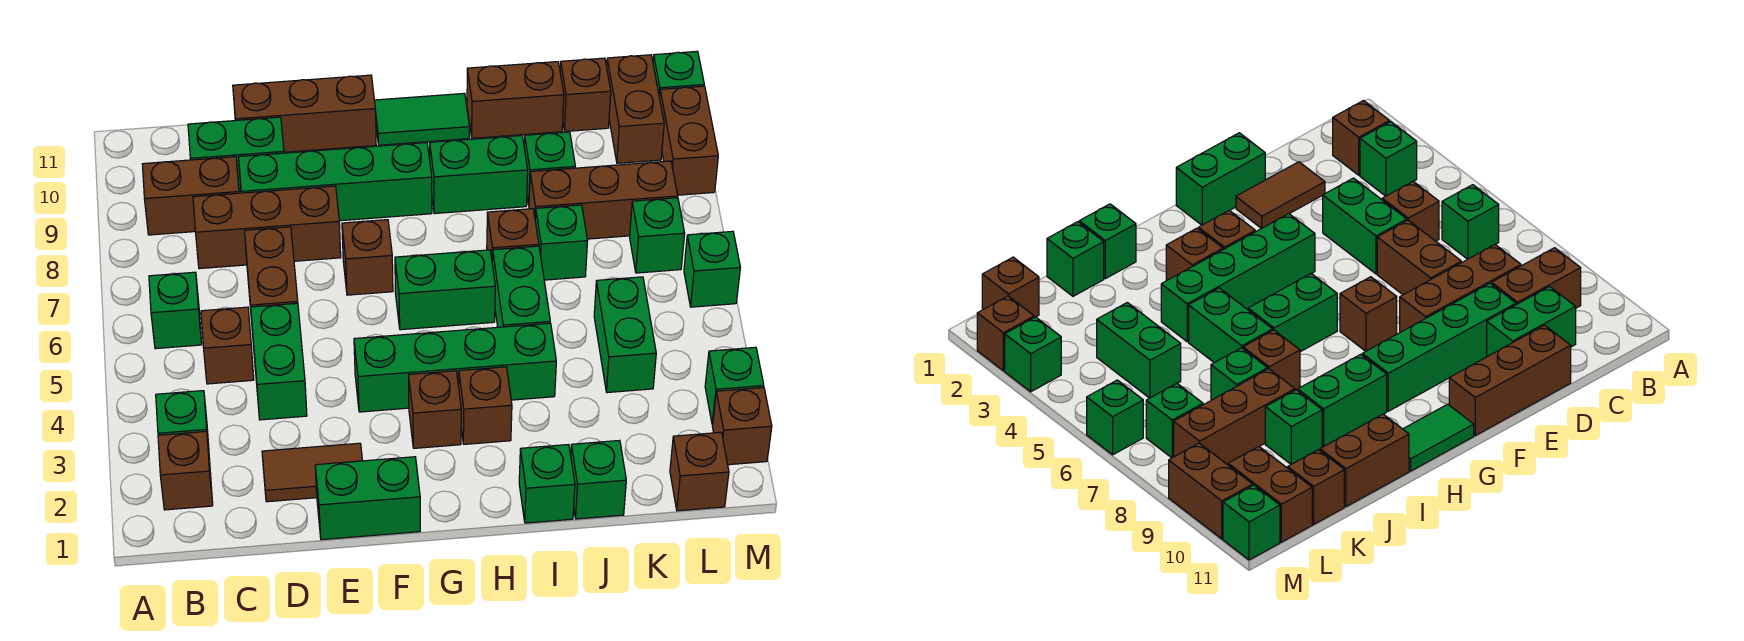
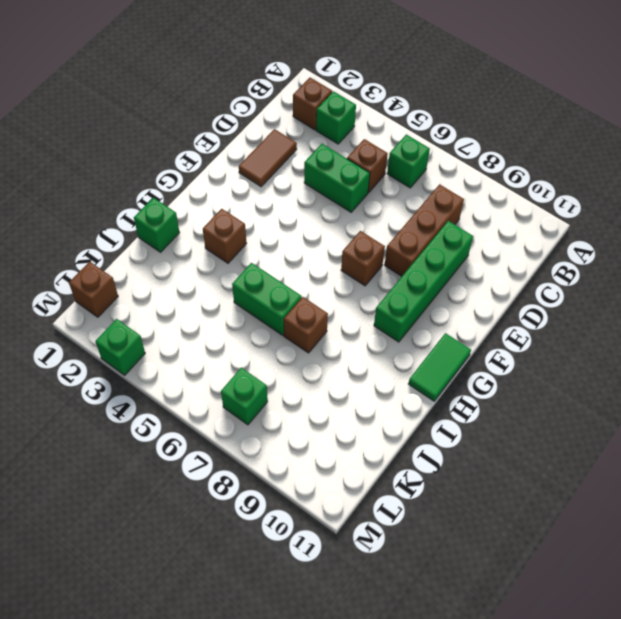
none -> brown brick B9:C9 level 1
none -> green brick C10:D10 level 1
none -> brown brick D6:D7 level 1
none -> brown brick D11:F11 level 1

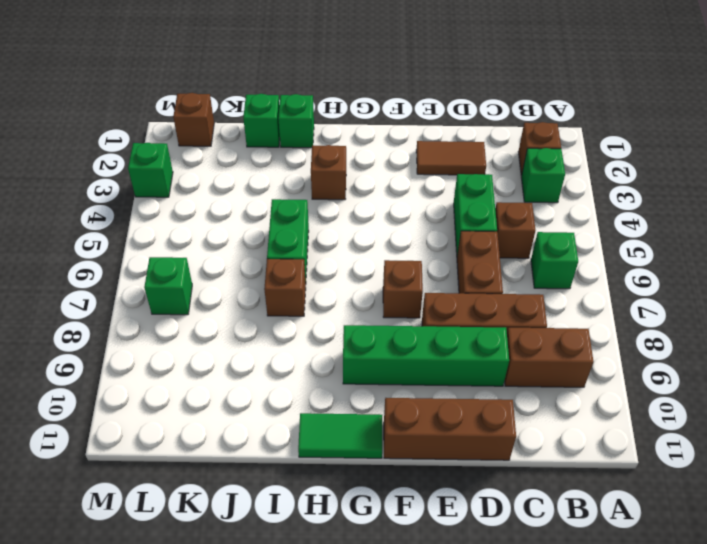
none -> green brick C10:D10 level 1
none -> green brick E1:F1 level 1
none -> green brick F4:I4 level 1
none -> brown brick G3 level 1

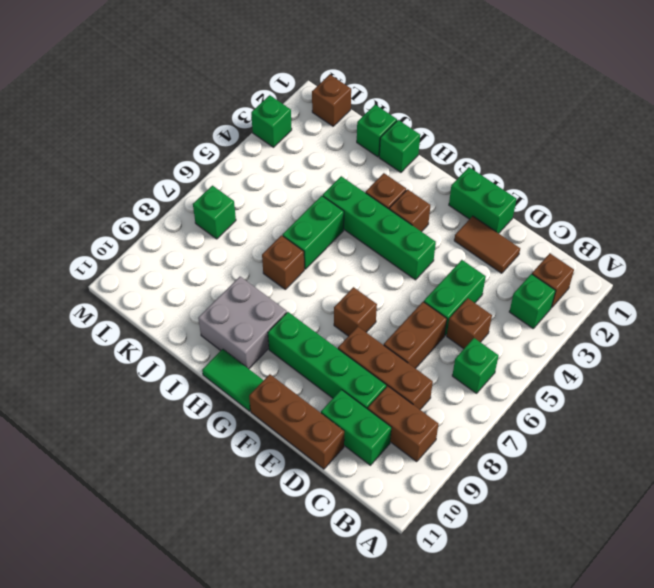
grey brick H9:I10 level 1 -> green brick H9:I9 level 1
none -> green brick G6:H6 level 1
none -> brown brick I11:J11 level 1
none -> green brick J7 level 1
none -> brown brick J8:L8 level 1

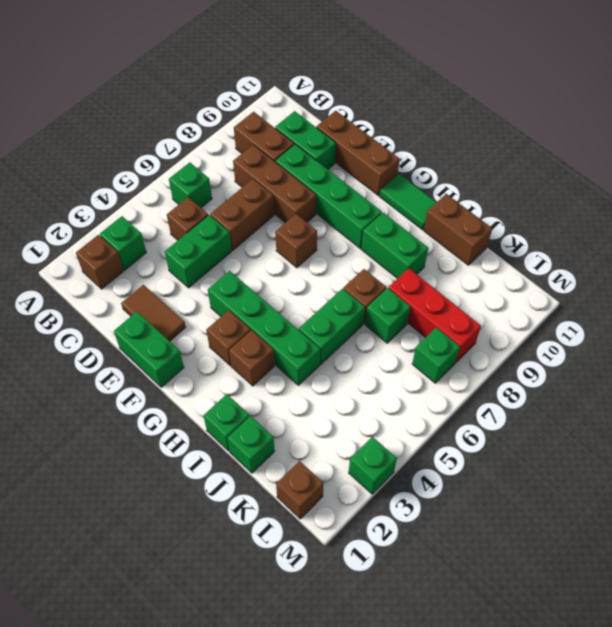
red brick J8:L8 level 1 -> brown brick J8:L8 level 1
none -> green brick G6:H6 level 1
none -> green brick J9 level 1
none -> green brick K4:K5 level 1
none -> brown brick K11 level 1

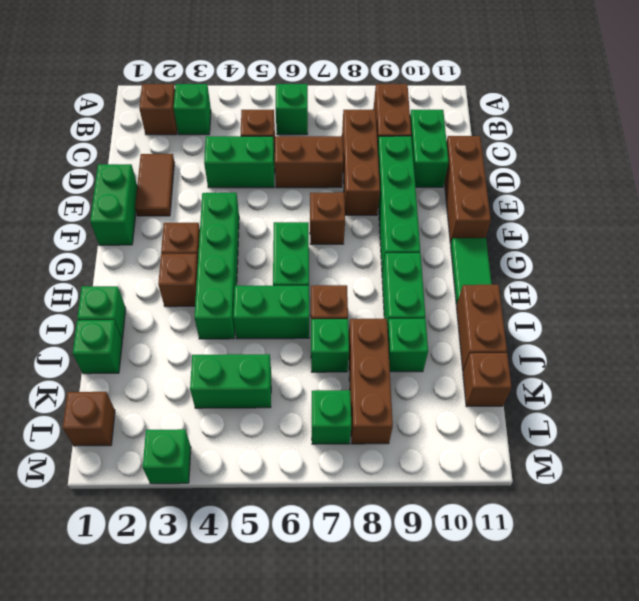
none -> brown brick L10:L11 level 1
none -> brown brick M2 level 1
none -> green brick M6 level 1
none -> brown brick M9:M10 level 1

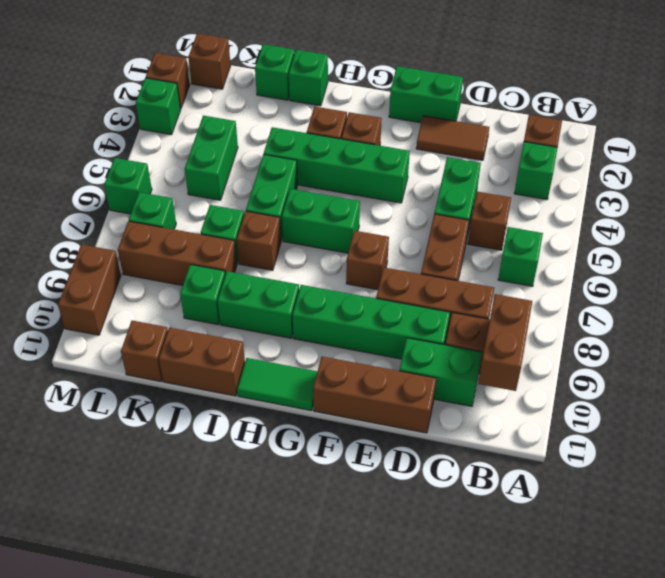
brown brick B9:B10 level 2 -> brown brick L10:L11 level 1
none -> green brick M11 level 1

